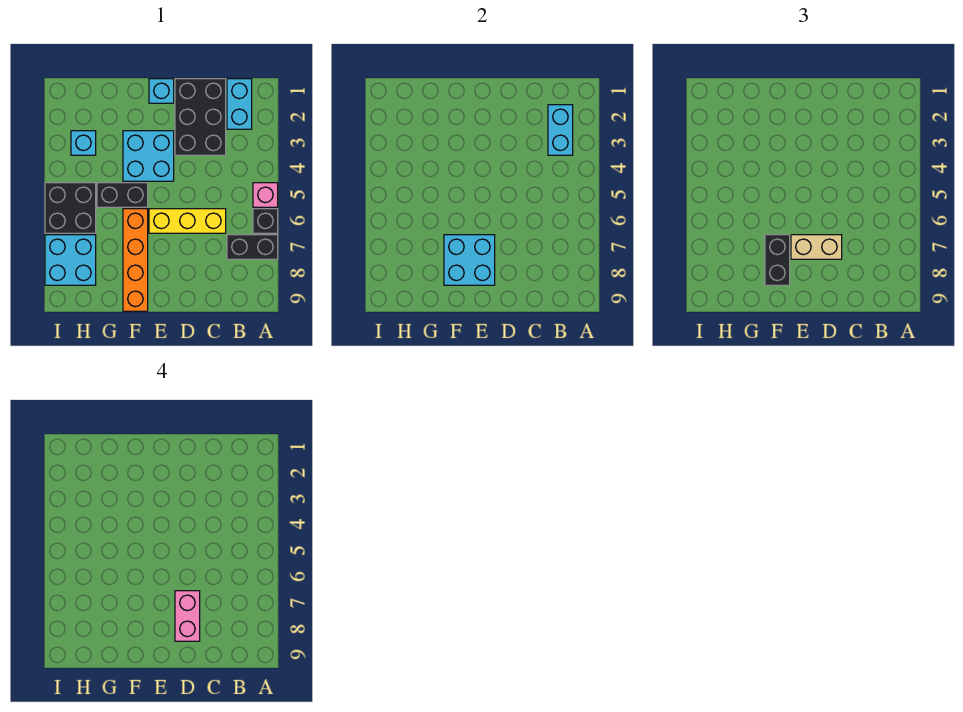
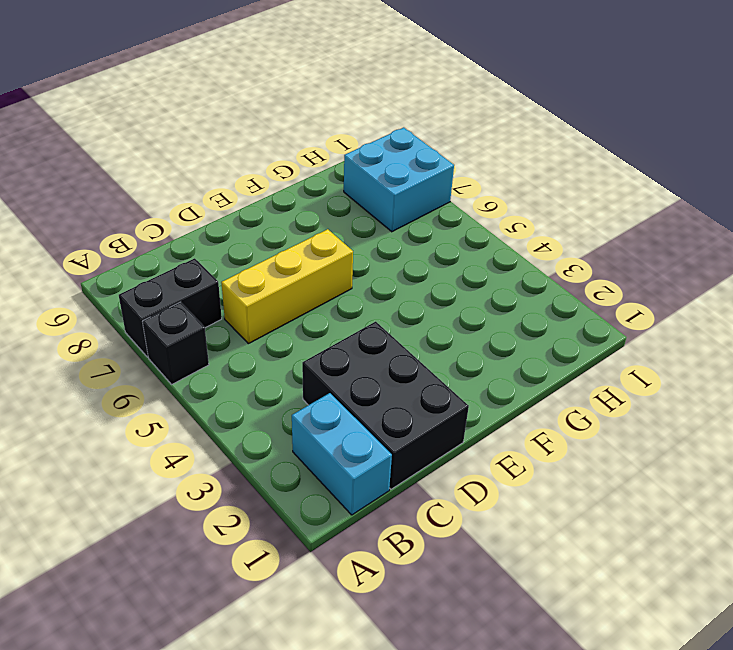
none -> pink brick A5 level 1
none -> cyan brick E1 level 1
none -> cyan brick E3:F4 level 1

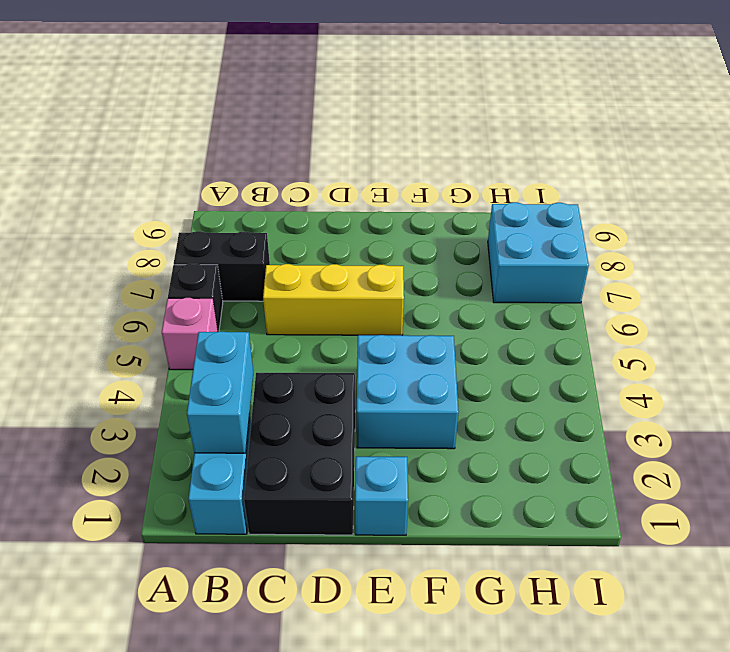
none -> black brick F5:G5 level 1
none -> orange brick F6:F9 level 1
none -> cyan brick H3 level 1

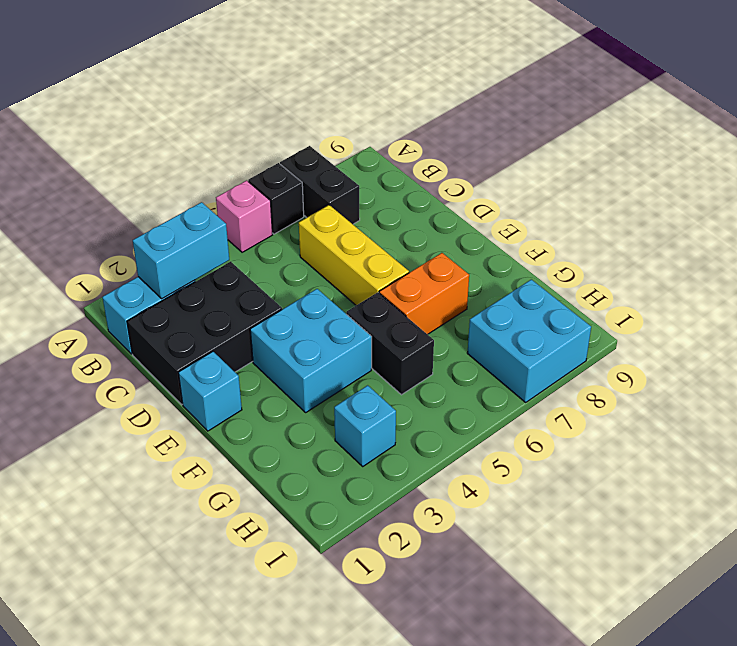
orange brick F6:F7 level 1 -> orange brick F6:F9 level 1
none -> black brick H5:I6 level 1
none -> cyan brick E7:F8 level 2
none -> tan brick D7:E7 level 3

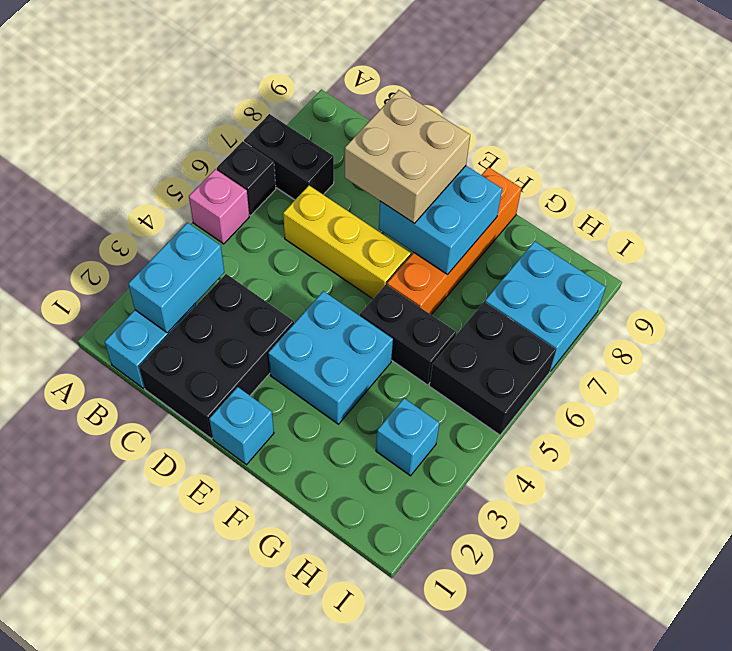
tan brick D7:E8 level 3 -> tan brick D7:E7 level 3
none -> black brick F7:F8 level 3
none -> pink brick D7:D8 level 4

